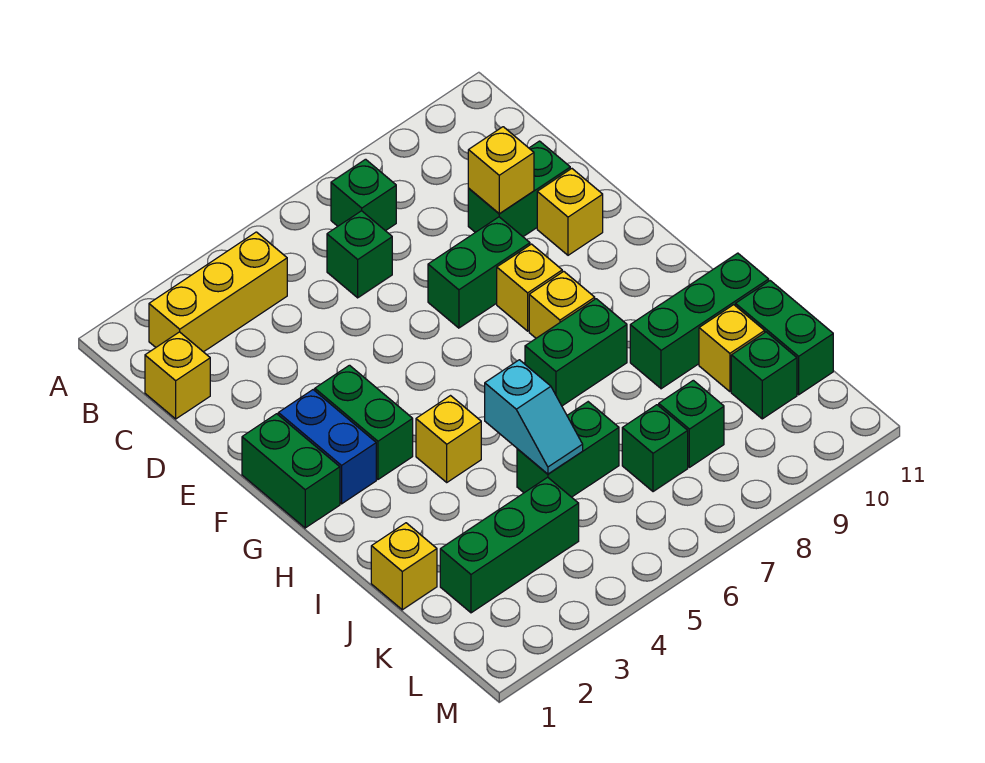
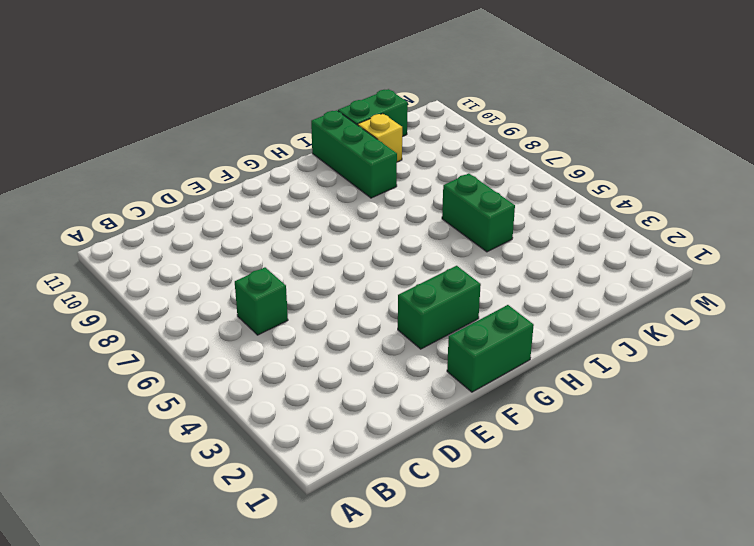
none -> yellow brick B2:B4 level 1
none -> green brick B7 level 1
none -> yellow brick C1 level 1

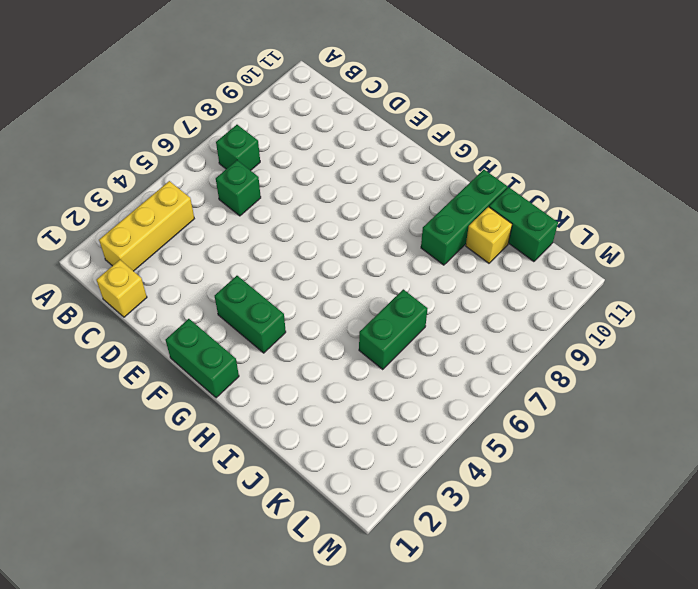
none -> green brick D9:D10 level 1
none -> green brick E7:E8 level 1
none -> yellow brick E10 level 1

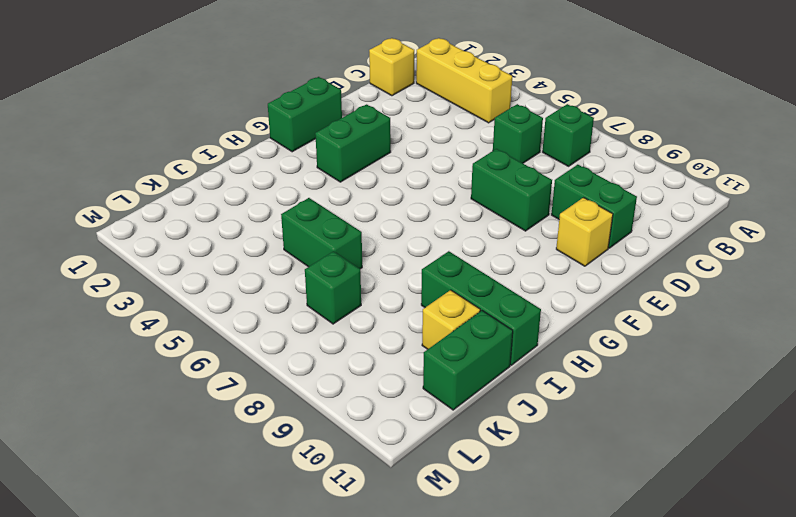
none -> blue brick F2:G2 level 1
none -> yellow brick F8 level 1
none -> yellow brick G8 level 1

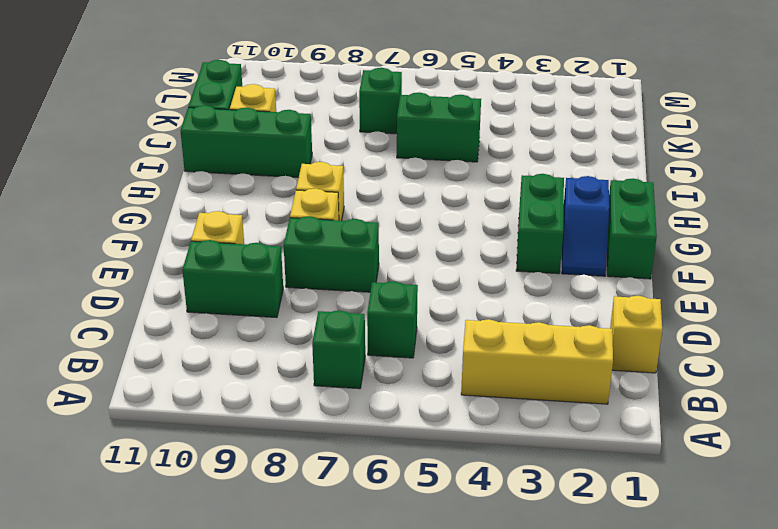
blue slope F2:G2 level 1 top G -> blue brick F2:G2 level 1
none -> yellow brick H4 level 1
none -> green brick H7:H8 level 1
none -> yellow brick J1 level 1

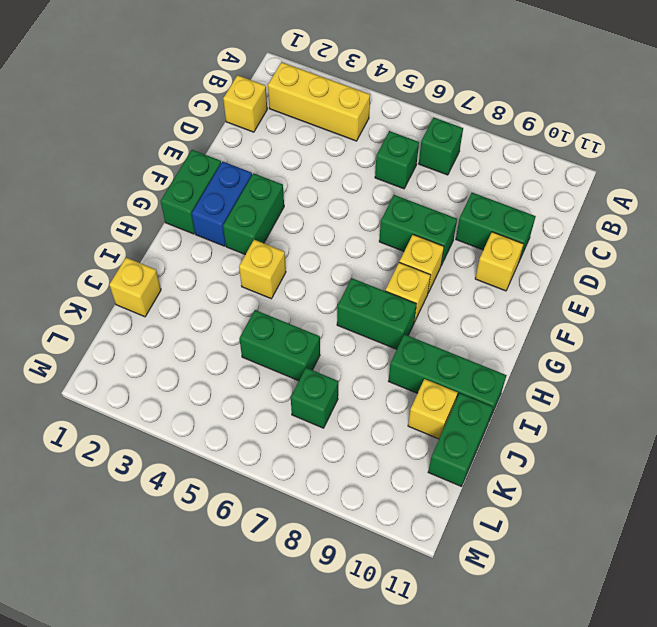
none -> green brick K2:K4 level 1
none -> green brick K8 level 1
none -> green brick K10 level 1

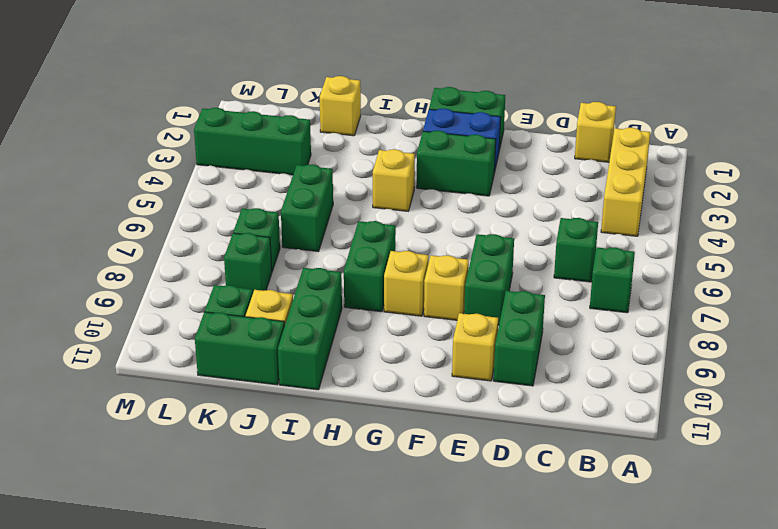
green brick K3:M3 level 1 -> green brick K2:K4 level 1
none -> yellow brick D9 level 2
none -> cyan slope I5:J5 level 2 top I

